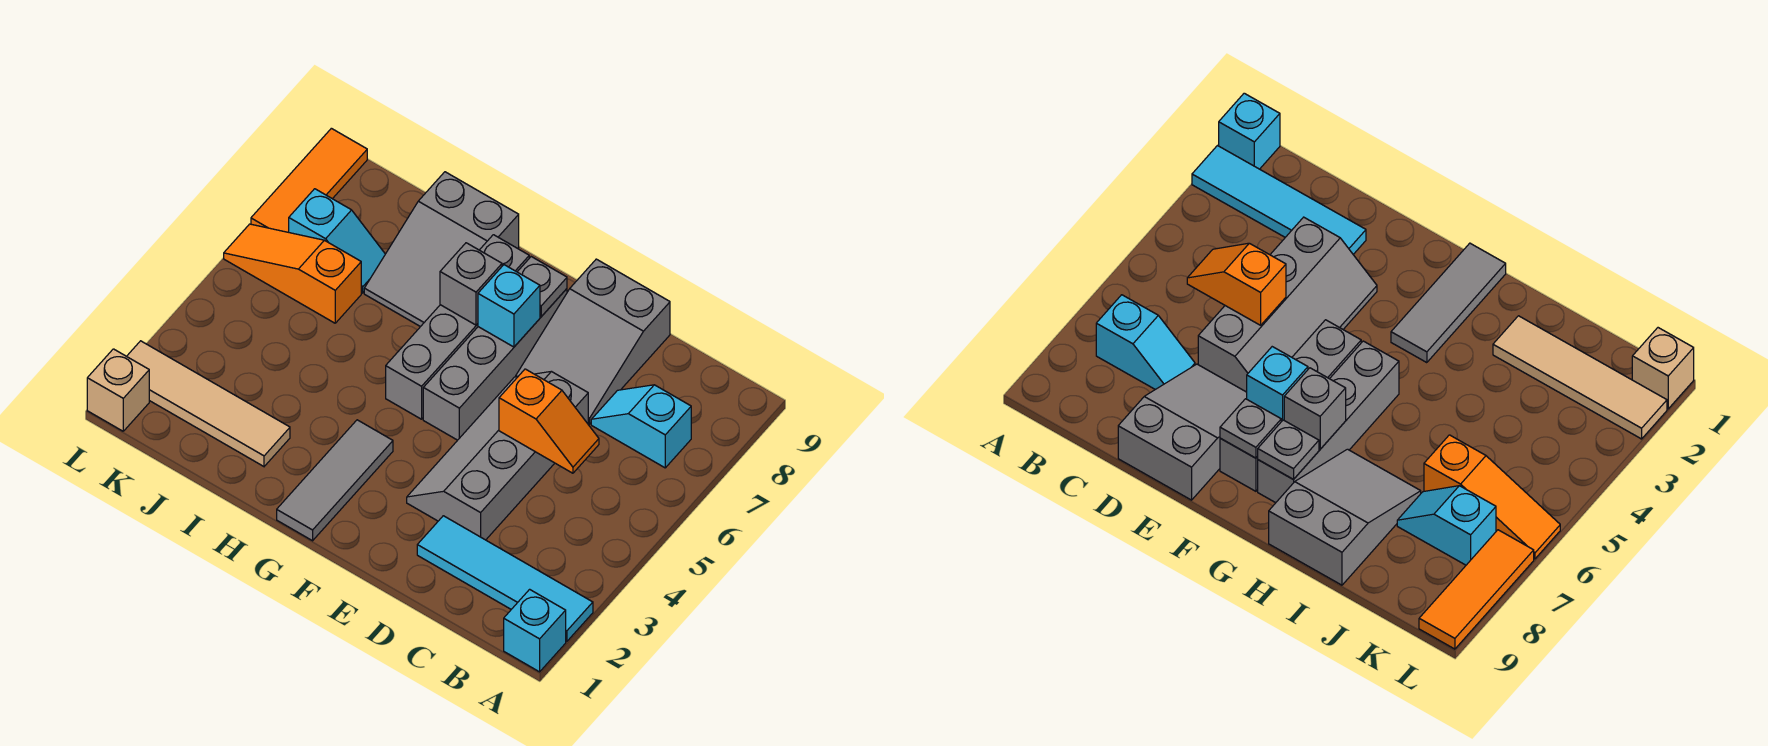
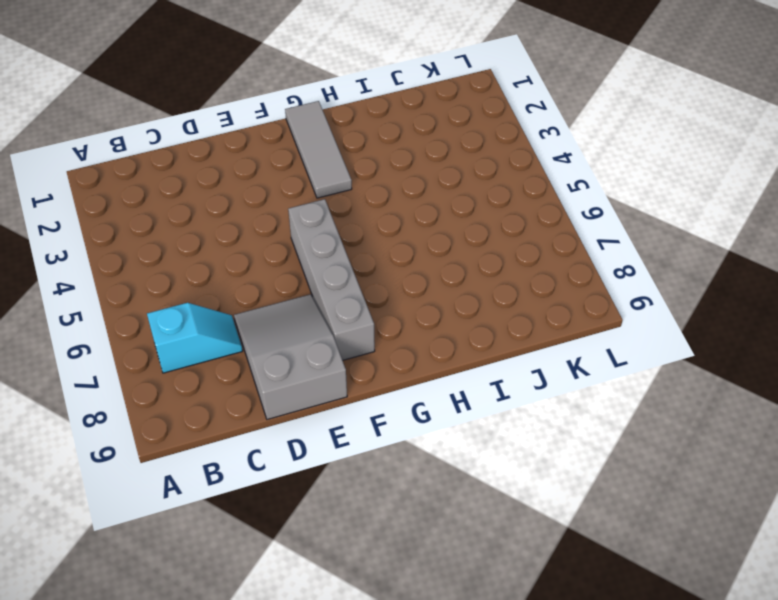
none -> cyan brick A1 level 1
none -> cyan tile A2:D2 level 1
none -> grey slope D3:E6 level 1 top D

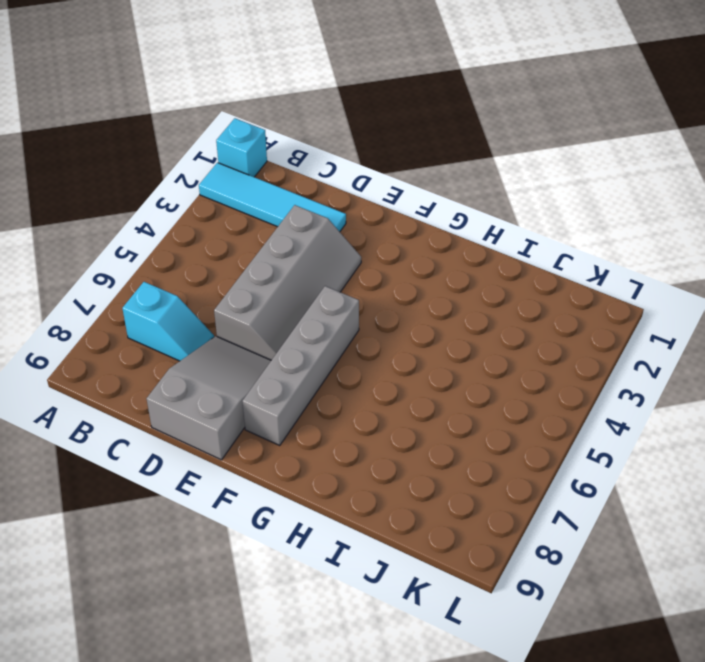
none -> grey tile G1:G3 level 1
none -> grey brick G5:G8 level 1
none -> grey slope H7:I9 level 1 top 9

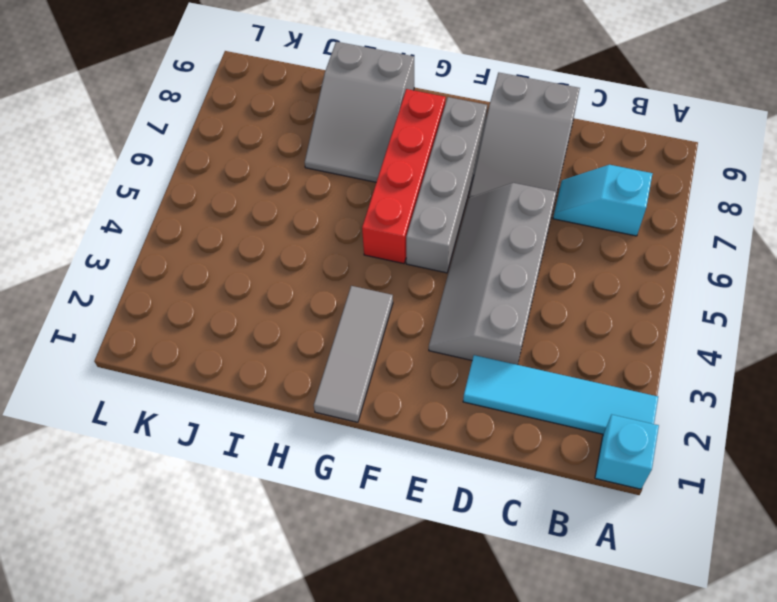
red brick G5:G8 level 1 -> grey brick G5:G8 level 1
none -> tan tile I2:L2 level 1
none -> orange slope J6:L6 level 1 top J
none -> cyan slope J7:K7 level 1 top K

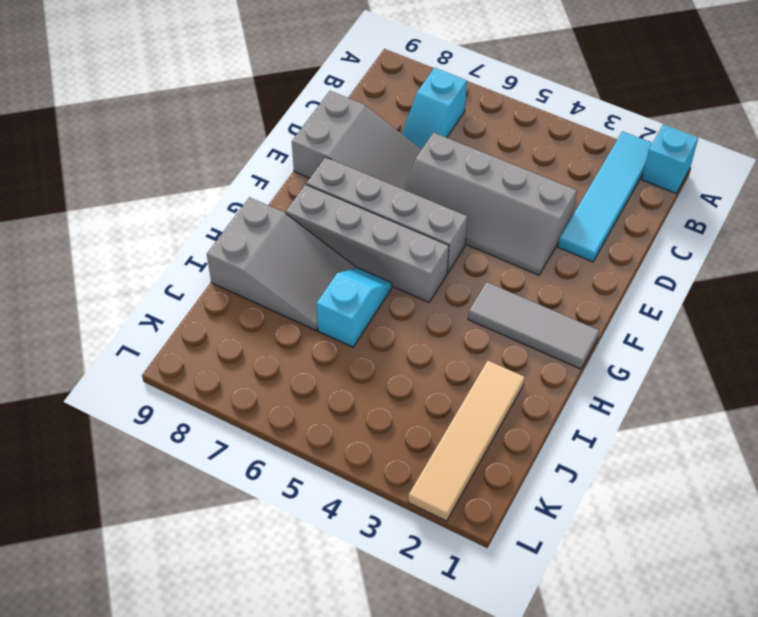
cyan slope H6:I6 level 1 top I -> cyan slope J7:K7 level 1 top K
none -> orange slope J6:L6 level 1 top J
none -> tan brick L1 level 1
none -> orange tile L7:L9 level 1

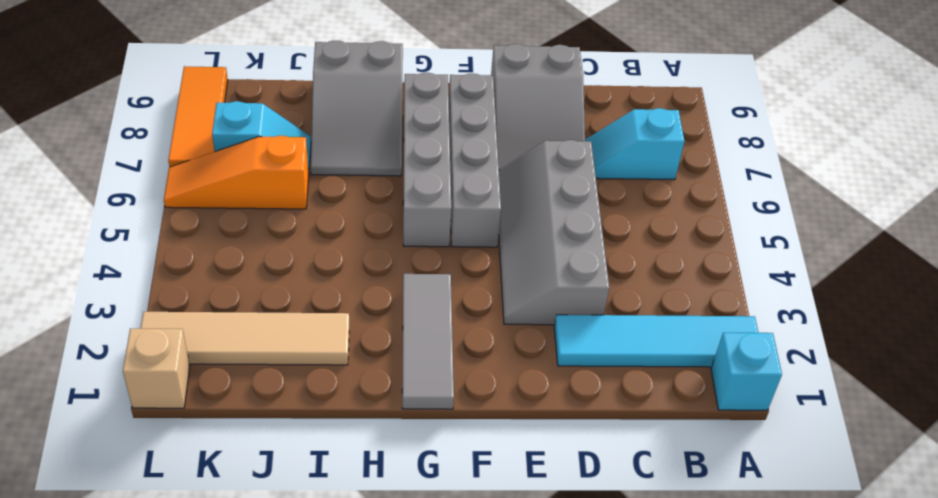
none -> orange slope C5:D5 level 2 top D
none -> cyan brick F7 level 2
none -> grey plate F8 level 2

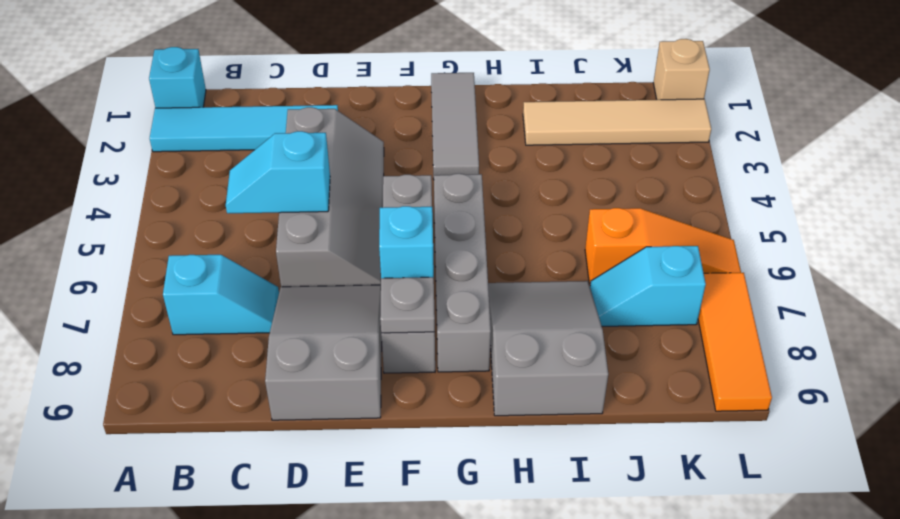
cyan slope C5:D5 level 2 top D -> orange slope C5:D5 level 2 top D
none -> grey brick G7 level 2
none -> grey plate G8 level 2

